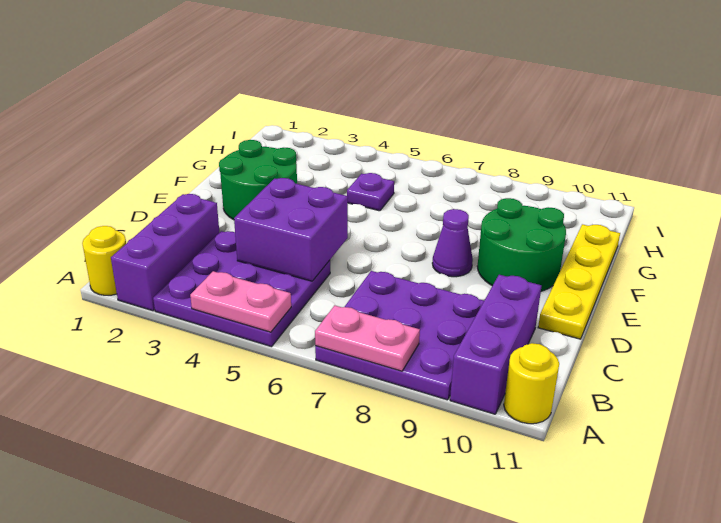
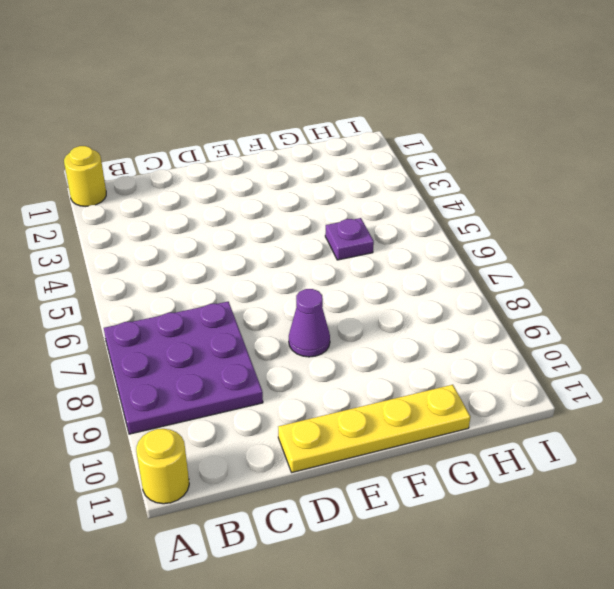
none -> purple brick A2:C2 level 1
none -> purple plate A3:C5 level 1
none -> purple brick A10:C10 level 1

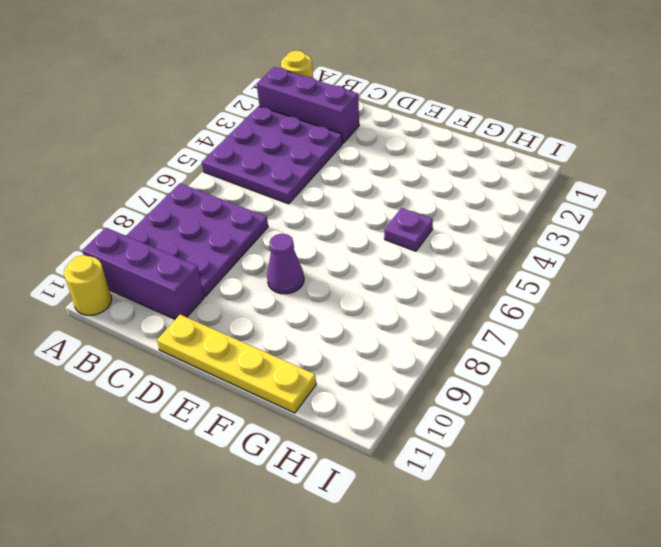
none -> green round brick E2:F3 level 1
none -> green round brick E9:F10 level 1
none -> pink plate A4:A5 level 2

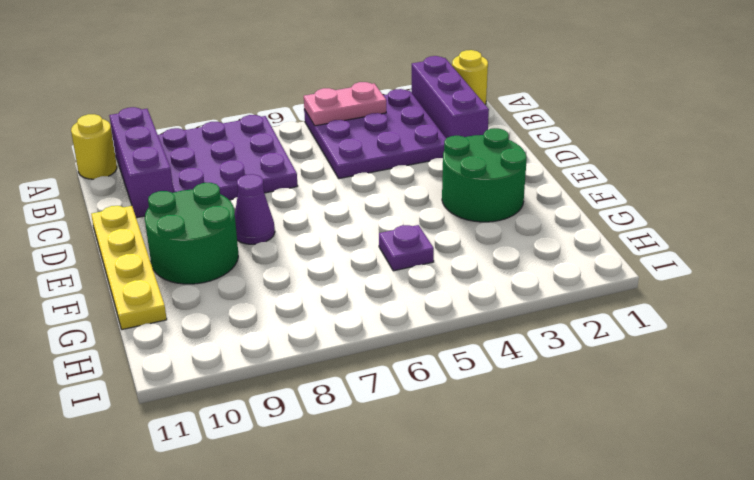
none -> pink plate A7:A8 level 2
none -> purple brick C4:D5 level 2

